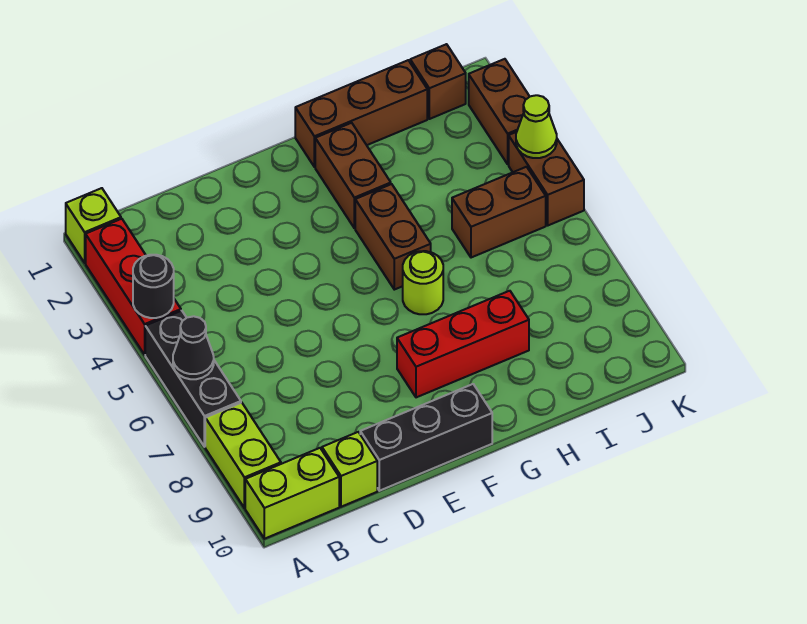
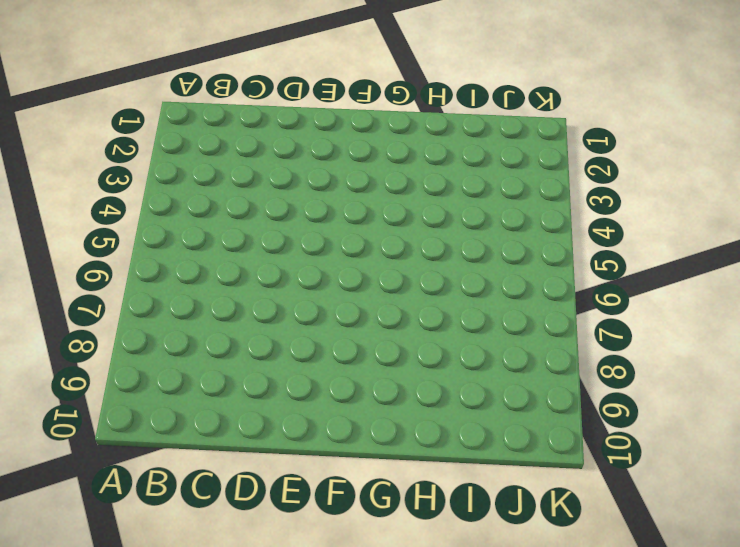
none -> lime brick A1 level 1
none -> red brick A2:A4 level 1
none -> black brick A5:A7 level 1

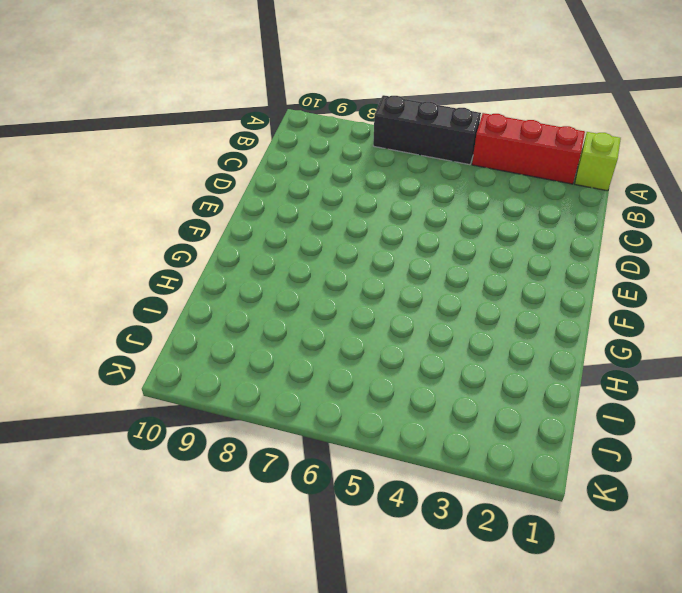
none -> lime brick A8:A9 level 1
none -> lime brick A10:B10 level 1
none -> lime brick C10 level 1

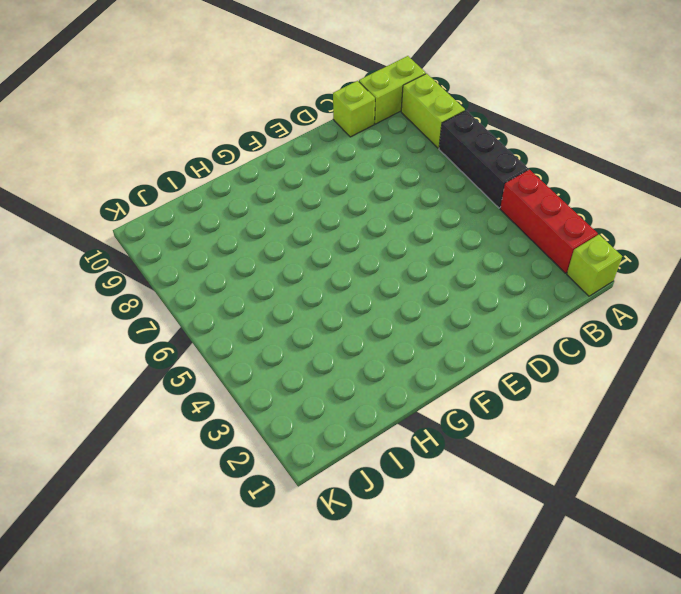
none -> black brick D10:F10 level 1
none -> red brick F8:H8 level 1
none -> brown brick G1:I1 level 1

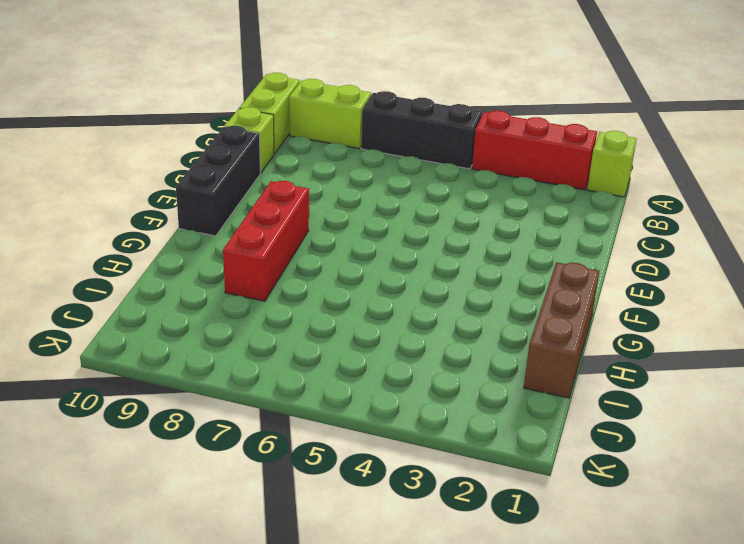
none -> brown brick G2:G3 level 1
none -> brown brick G4:G5 level 1
none -> lime round brick G6 level 1

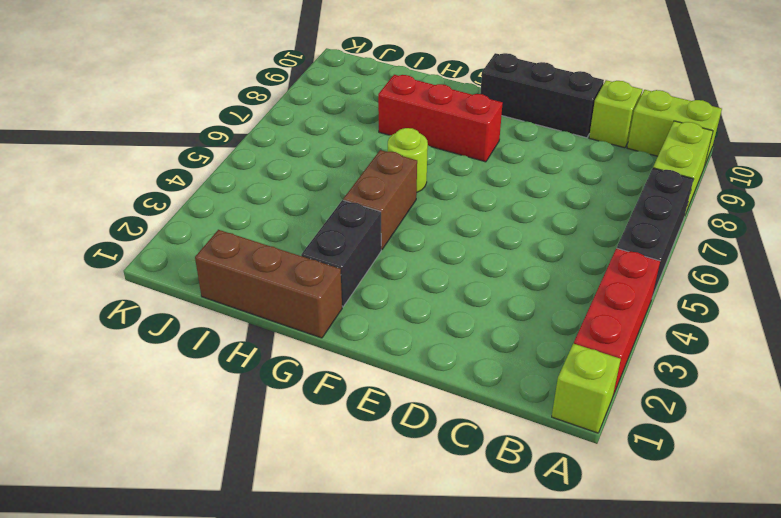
black brick G2:G3 level 1 -> brown brick G2:G3 level 1
none -> brown brick I5:J5 level 1
none -> brown brick J1 level 1
none -> brown brick K2:K3 level 1

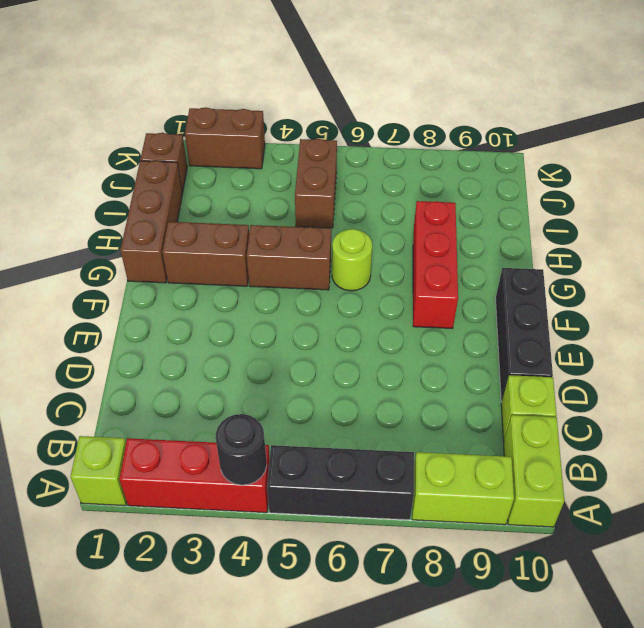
none -> brown brick K4:K5 level 1
none -> black cone A6 level 2
none -> lime cone K4 level 2

